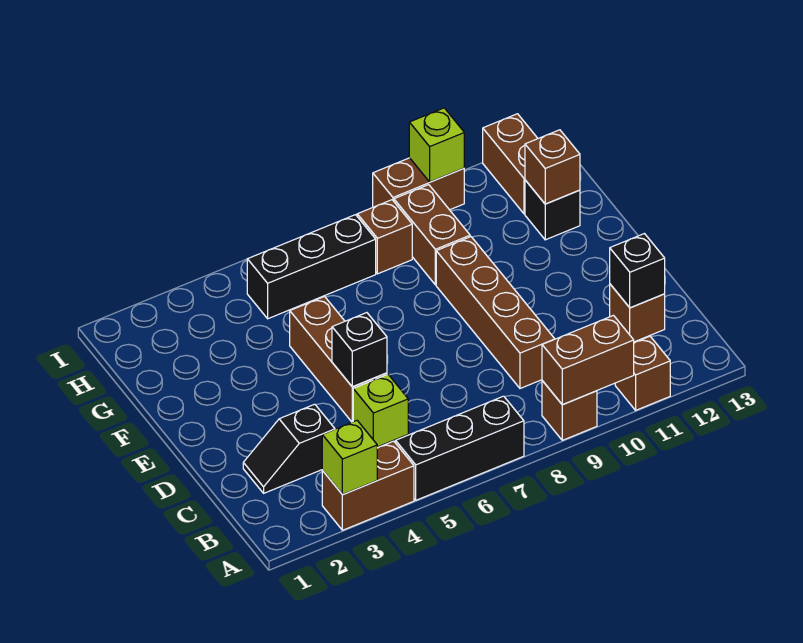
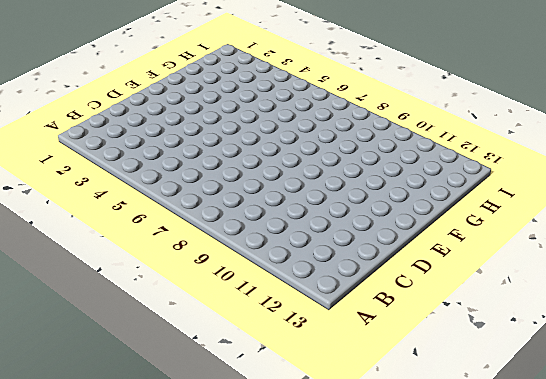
none -> brown brick A3:A4 level 1
none -> black brick A5:A7 level 1
none -> brown brick A9 level 1

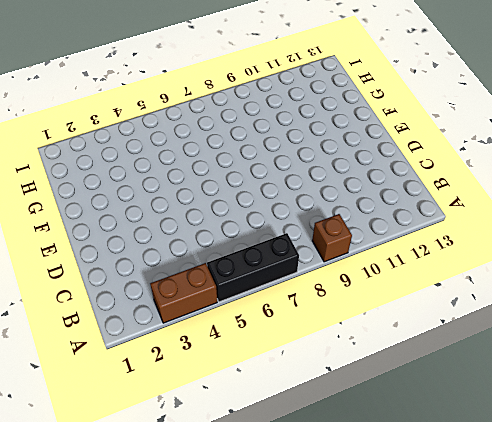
none -> brown brick A11 level 1
none -> black slope C2:C3 level 1 top 3
none -> lime brick C5 level 1

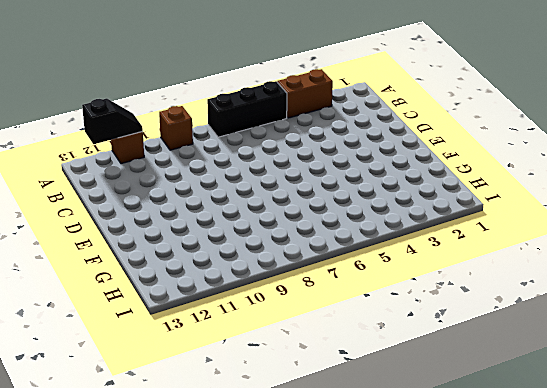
black slope A11:A12 level 2 top 12 -> black slope C2:C3 level 1 top 3
none -> lime brick C5 level 1
none -> brown brick C9:F9 level 1
none -> brown brick C12 level 1

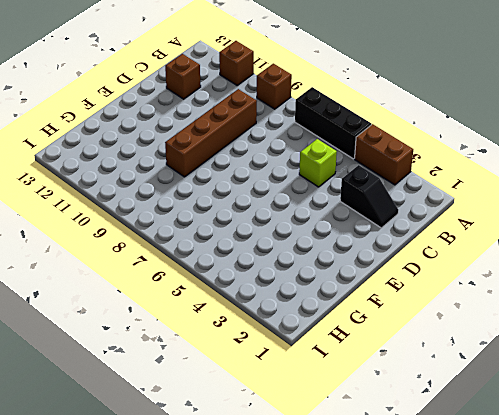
none -> brown brick D5:F5 level 1
none -> brown brick G9:H9 level 1
none -> black brick G12 level 1

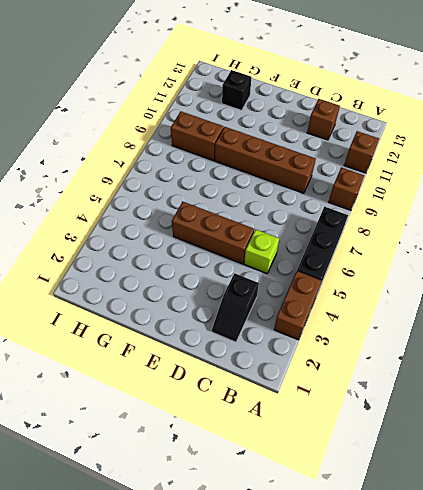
none -> black brick H5:H7 level 1
none -> brown brick H8 level 1
none -> brown brick H12:I12 level 1

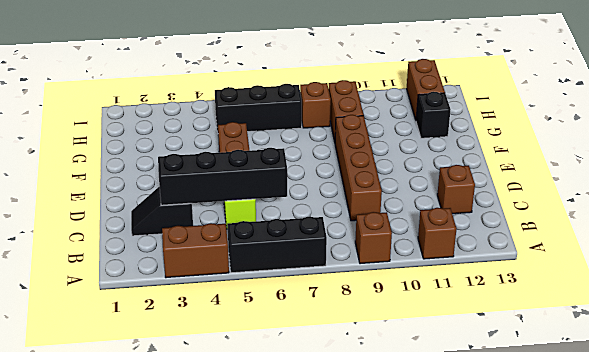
black brick C3:C6 level 2 -> none
none -> brown brick I9:I10 level 1
none -> lime brick A3 level 2
none -> brown brick A9:A10 level 2

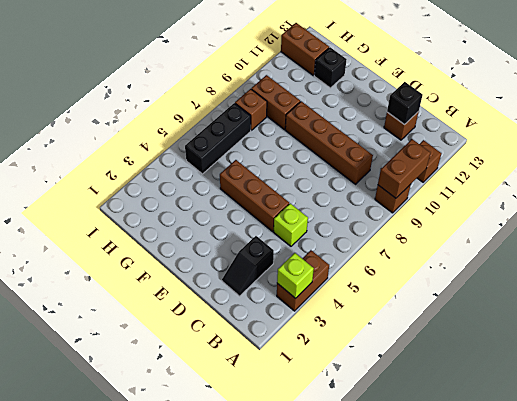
none -> black brick A5:A7 level 1
none -> brown brick I9:I10 level 1
none -> black brick D5 level 2

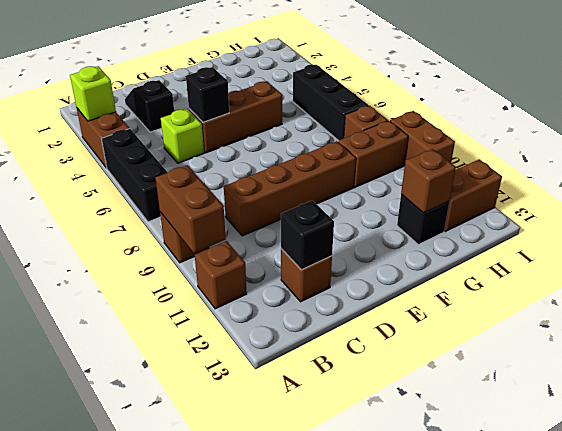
none -> lime brick I10 level 2

